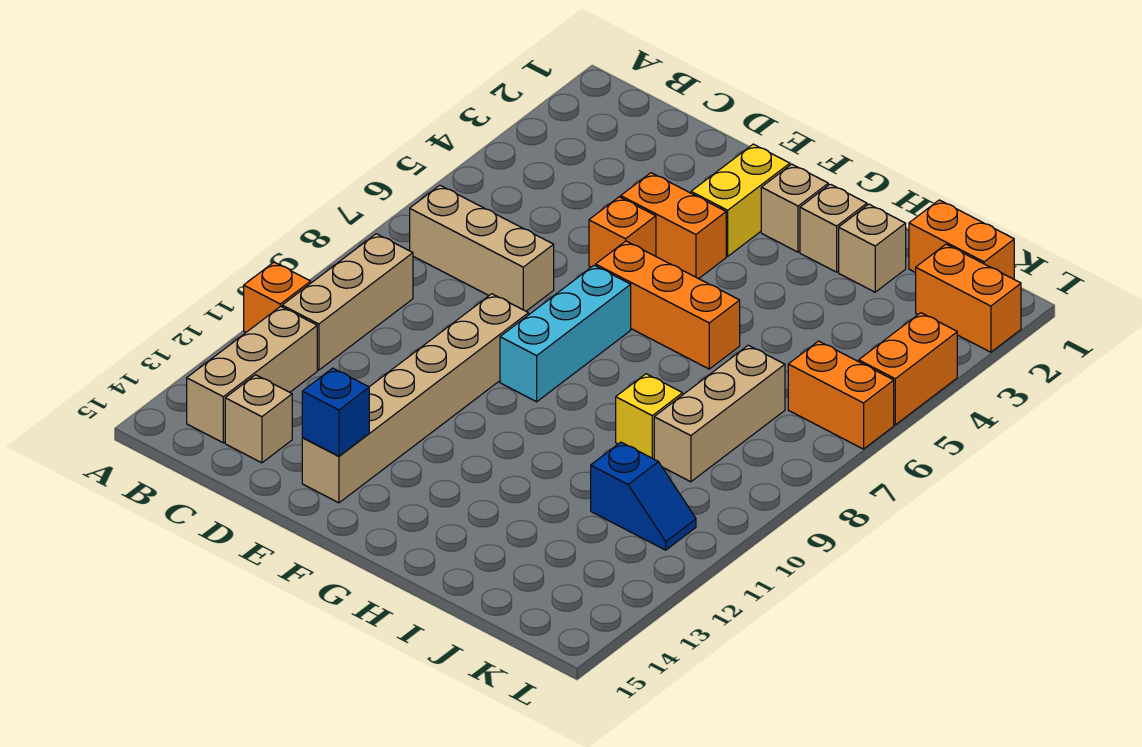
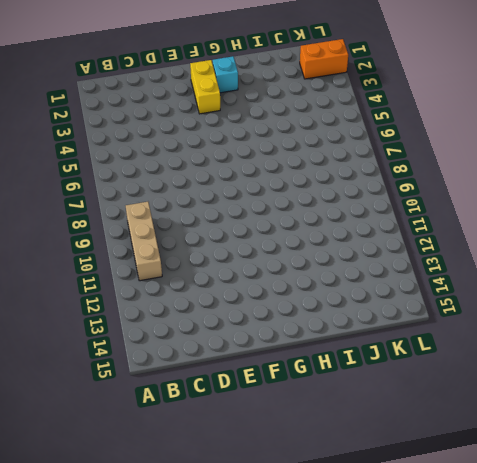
cyan brick G2 level 1 -> tan brick G2 level 1
none -> orange brick A11 level 1
none -> tan brick B7:D7 level 1
none -> tan brick B12:B14 level 1

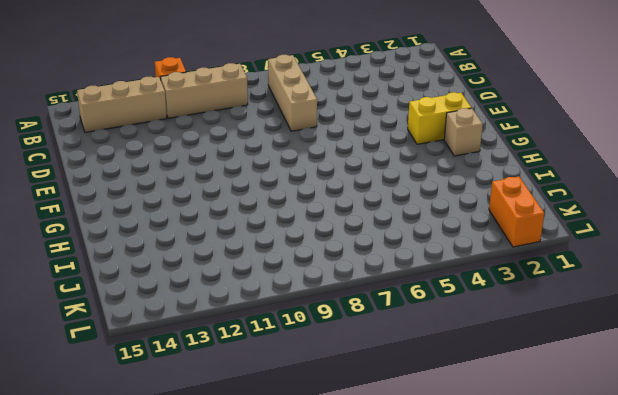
none -> tan brick C14 level 1
none -> orange brick E4:F4 level 1
none -> orange brick E5 level 1

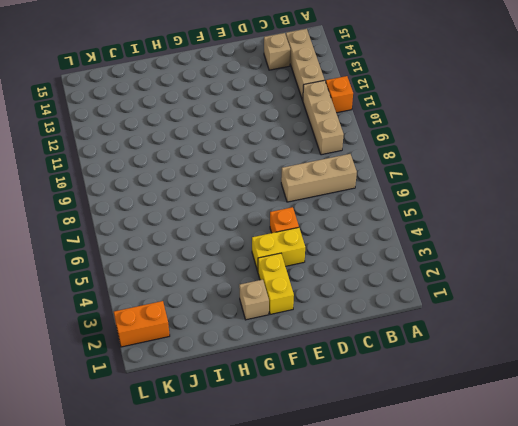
yellow brick E4:F4 level 1 -> orange brick E4:F4 level 1
none -> tan brick E9:E14 level 1
none -> orange brick F6:H6 level 1
none -> cyan brick F7:F9 level 1

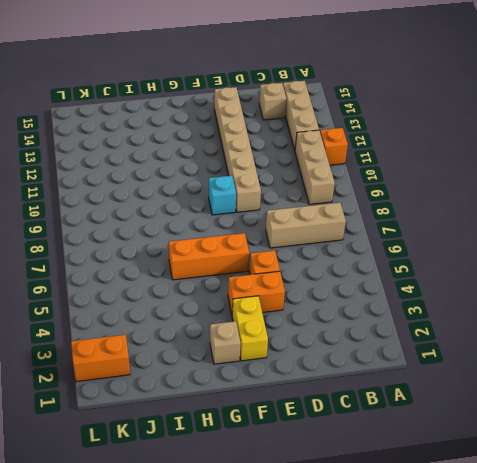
cyan brick F9 level 1 -> cyan brick F7:F9 level 1
none -> tan brick H2 level 1
none -> tan brick I2 level 1
none -> yellow brick I9 level 1

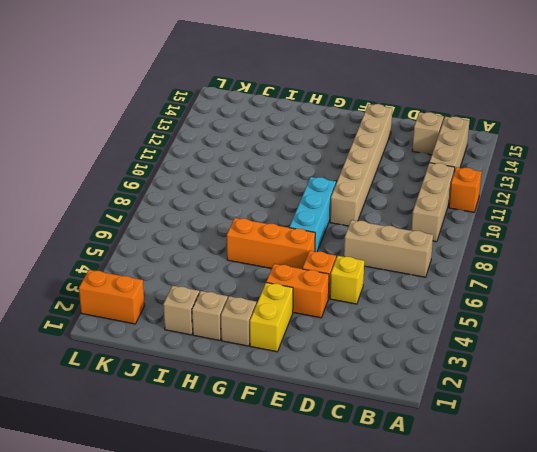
yellow brick D5 level 1 -> yellow brick I9 level 1
none -> orange brick J1:K1 level 1
none -> tan brick J7:J9 level 1
none -> blue slope J11:K11 level 1 top J

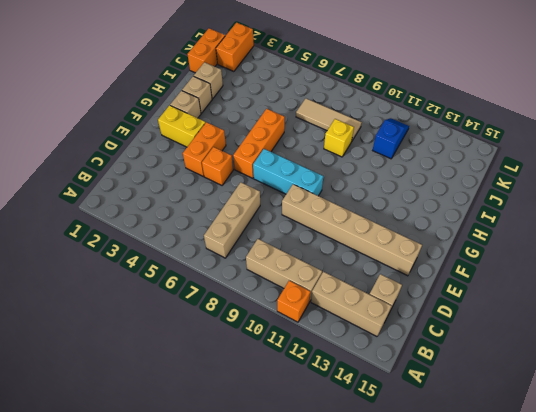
tan tile J7:J9 level 1 -> tan brick J7:J9 level 1
none -> orange brick K6:L6 level 1
none -> orange brick L4:L5 level 1
none -> blue brick E14 level 2

